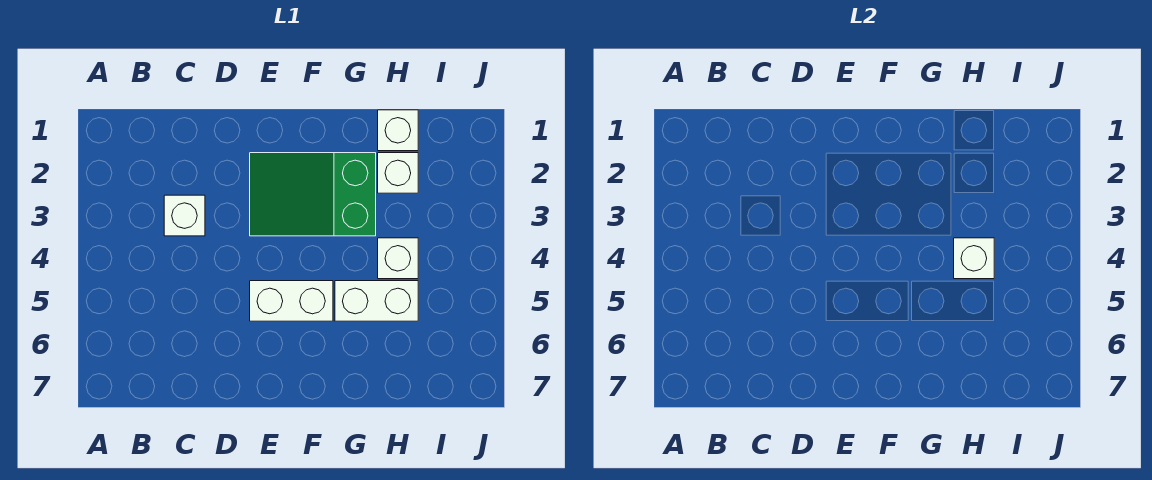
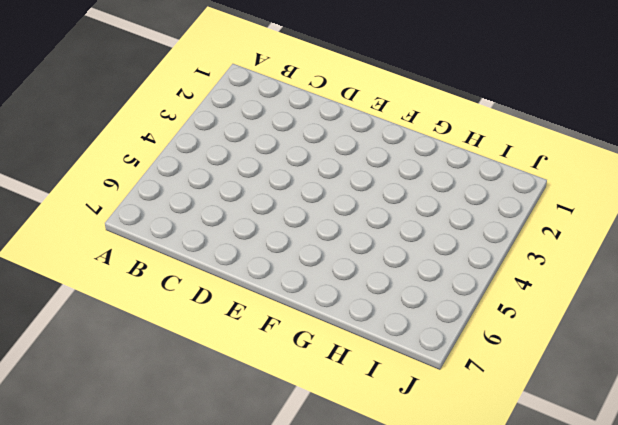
none -> white brick C3 level 1
none -> green slope E2:G3 level 1 top G

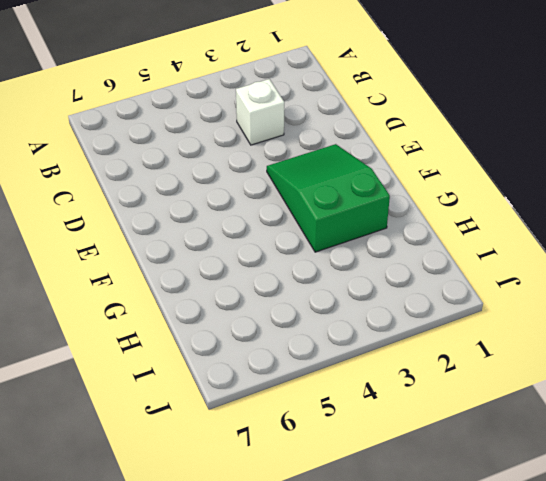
none -> white brick E5:F5 level 1
none -> white brick G5:H5 level 1

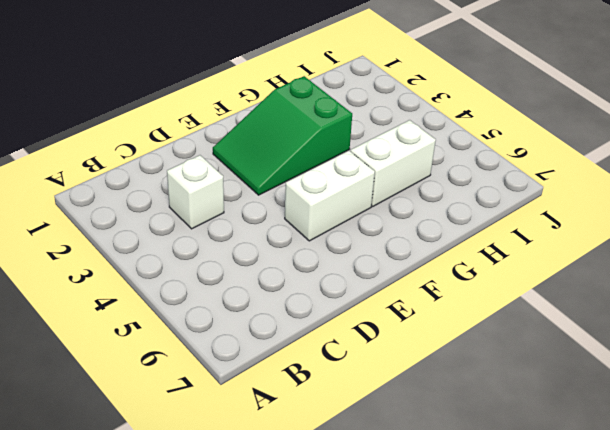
none -> white brick H1 level 1
none -> white brick H2 level 1

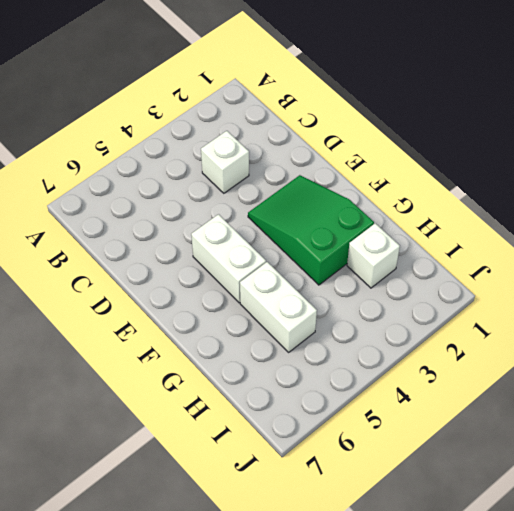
none -> white brick H1 level 1
none -> white brick H4 level 1

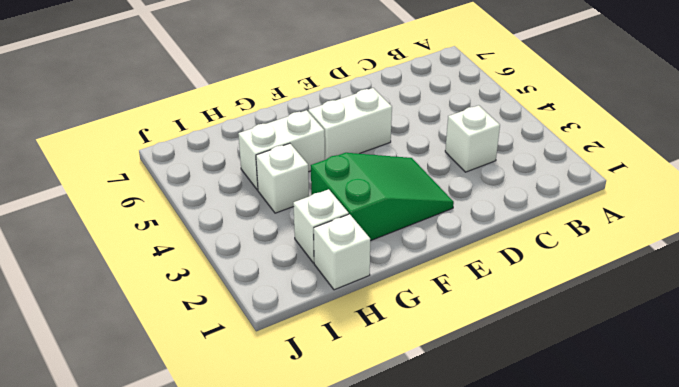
none -> white brick H4 level 2

